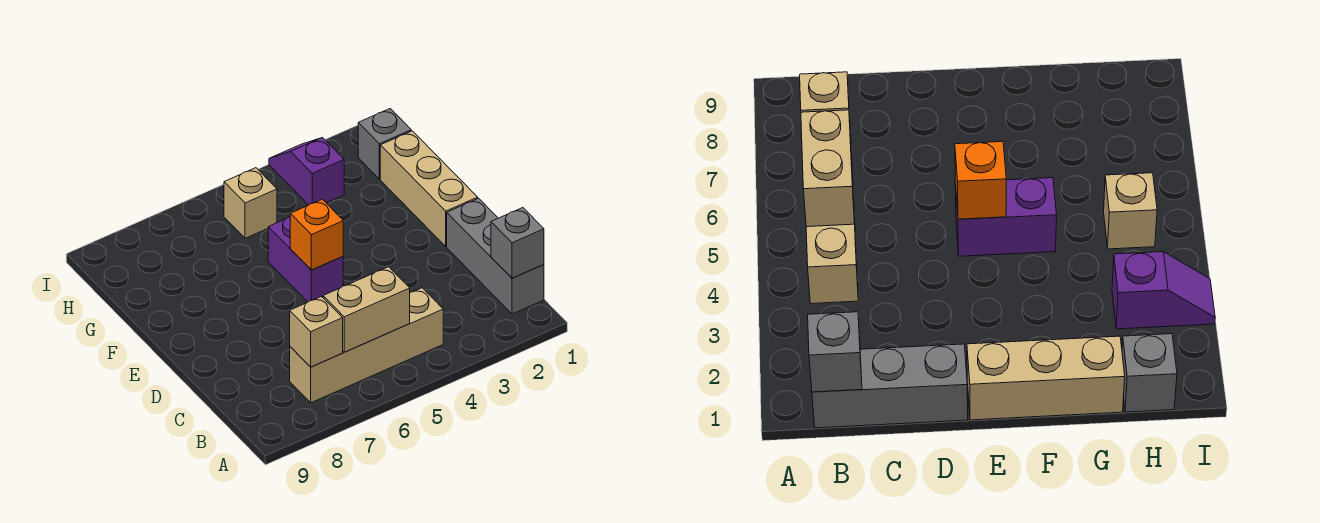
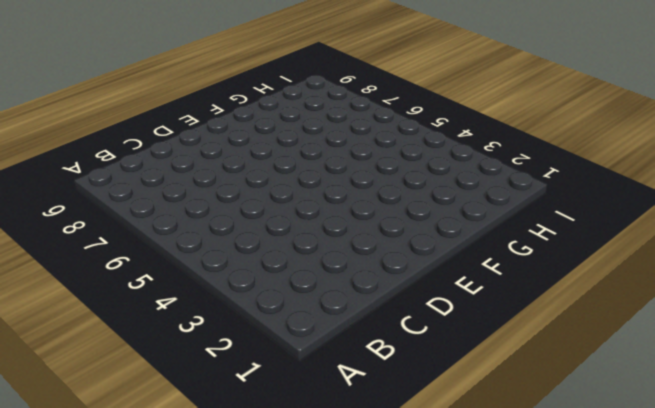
none -> grey brick B1:D1 level 1
none -> tan brick B4:B7 level 1

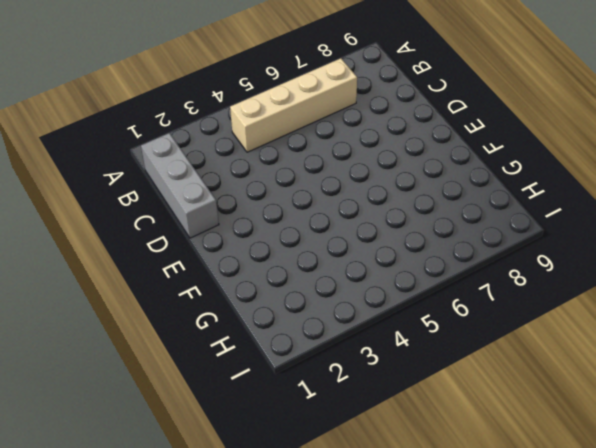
none -> tan brick E1:G1 level 1
none -> purple brick E5:F5 level 1

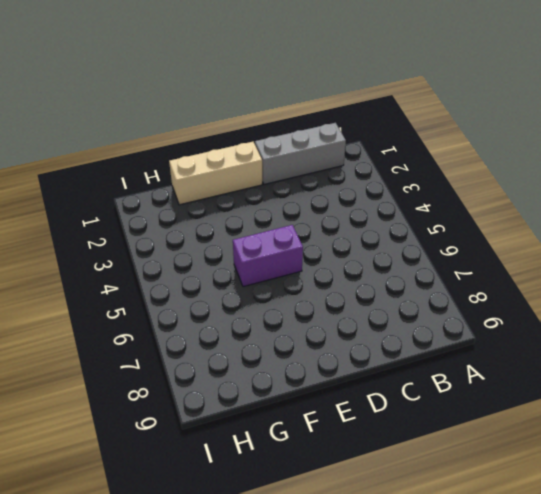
none -> tan brick B4:B7 level 1
none -> grey brick H1 level 1

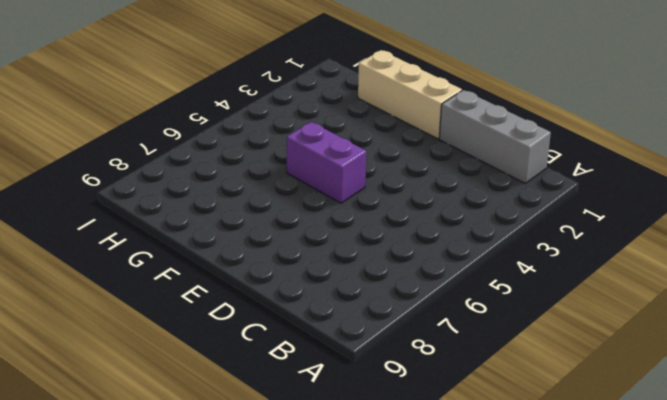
none -> tan brick B4:B7 level 1
none -> grey brick H1 level 1

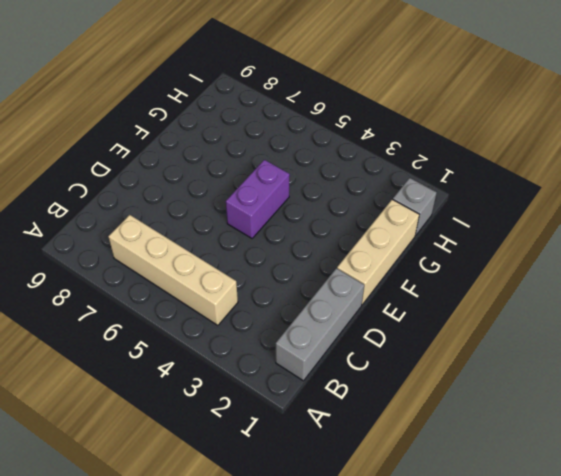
none -> purple slope H3:I3 level 1 top H
none -> tan brick H5 level 1

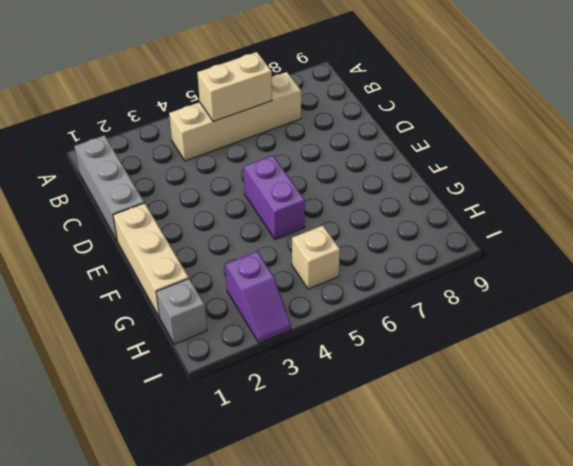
none -> grey brick B1 level 2
none -> tan brick B7 level 2

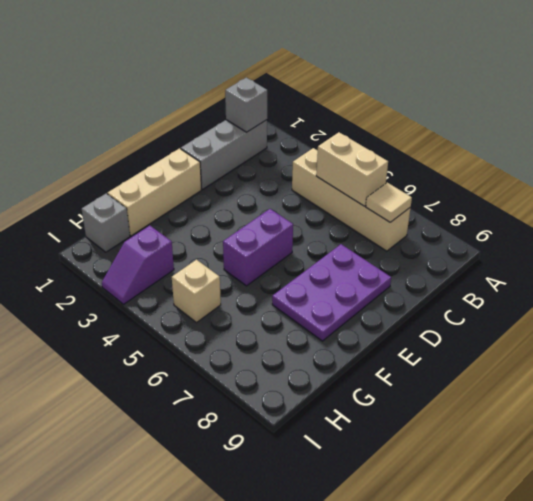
tan tile B7 level 2 -> tan brick B7 level 2
purple plate D7:F8 level 1 -> none
none -> orange brick E5 level 2

